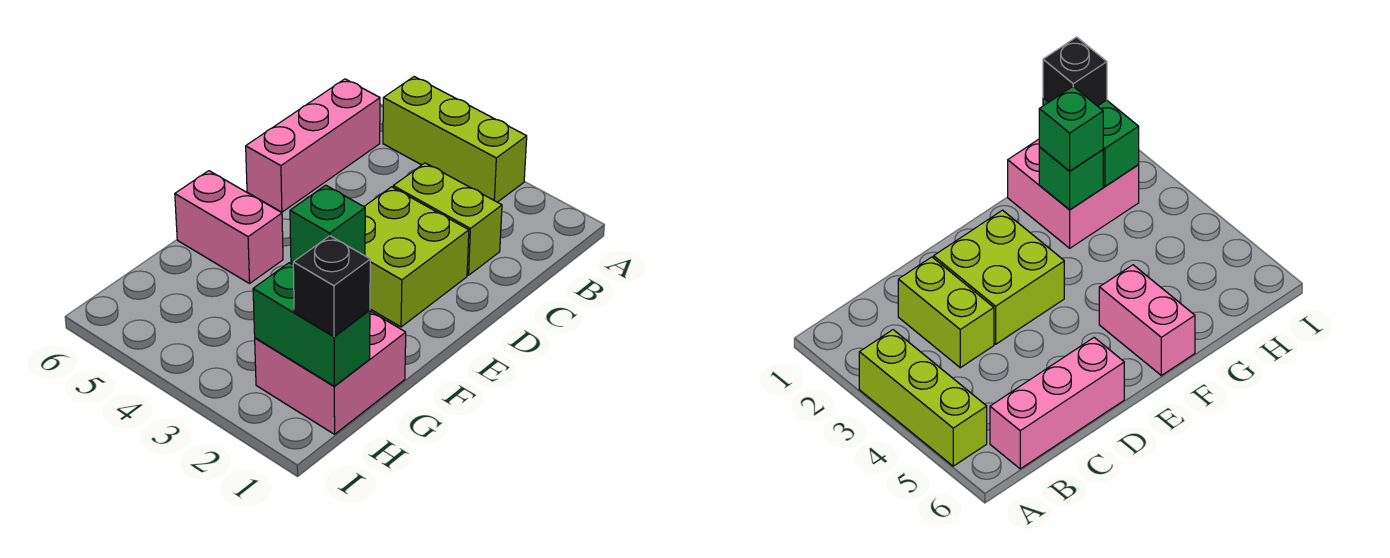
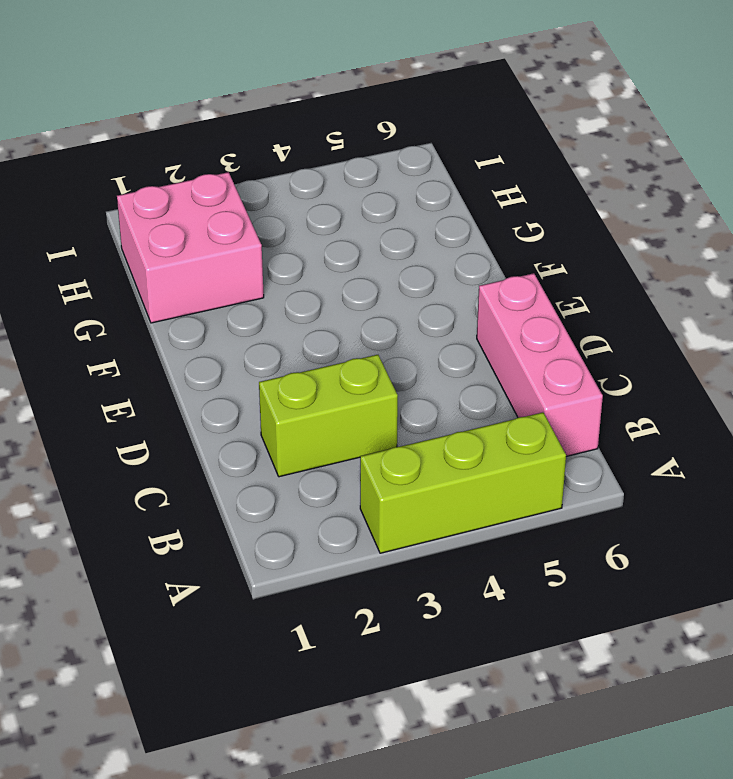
none -> lime brick D2:E3 level 1
none -> pink brick F5:F6 level 1

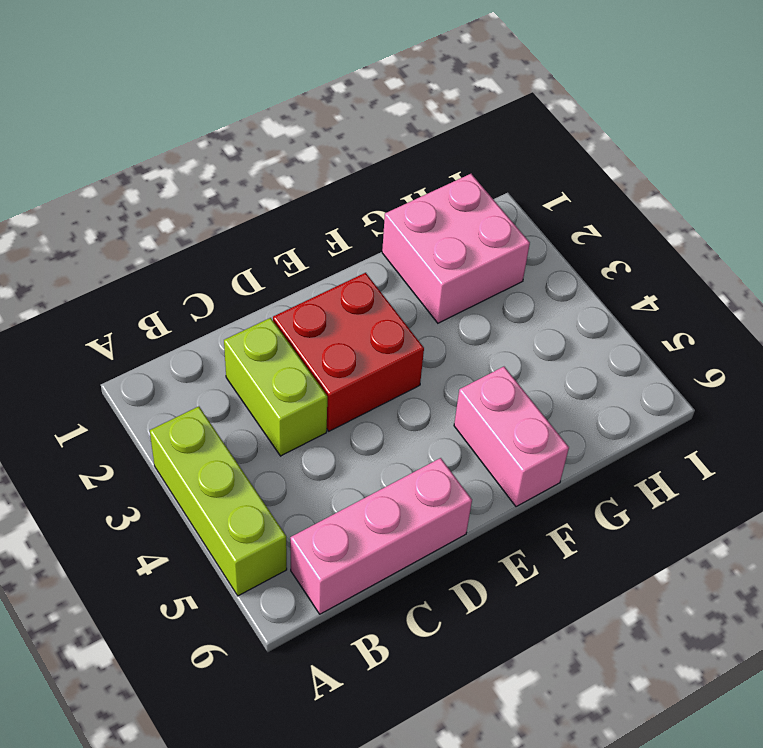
red brick D2:E3 level 1 -> lime brick D2:E3 level 1
none -> green brick G2 level 2
none -> green brick H1:H2 level 2

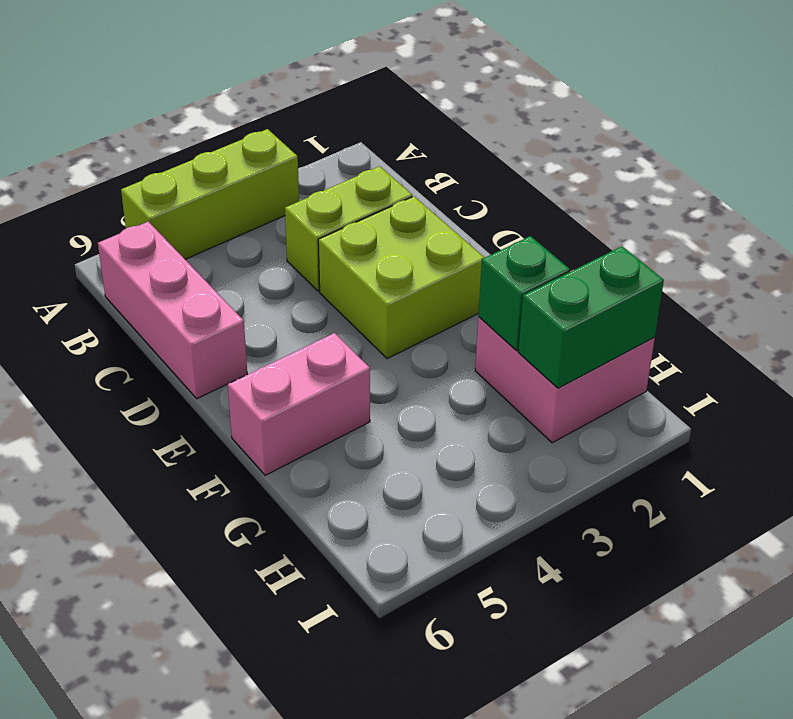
none -> green brick G2 level 3
none -> black brick H1 level 3

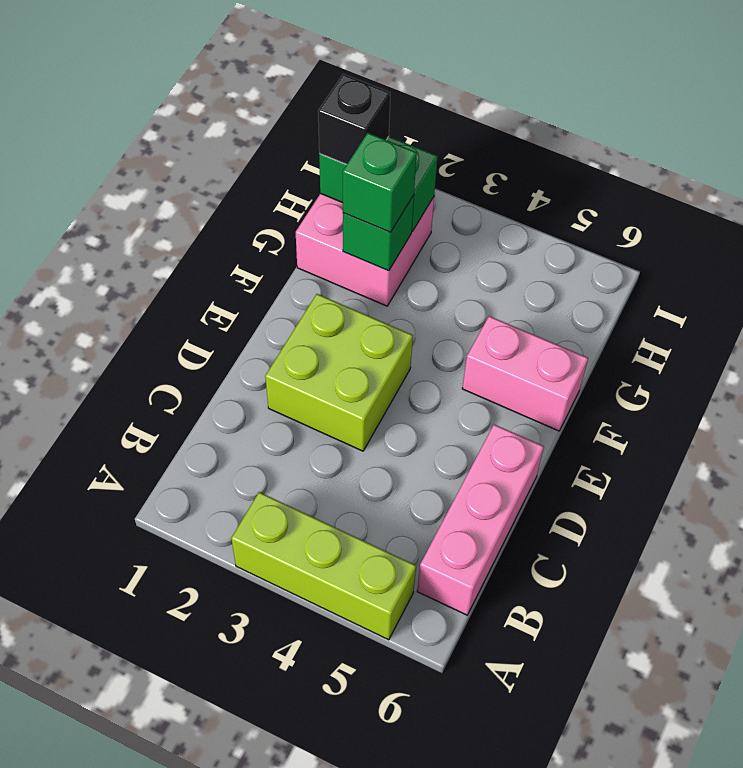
none -> lime brick C2:C3 level 1

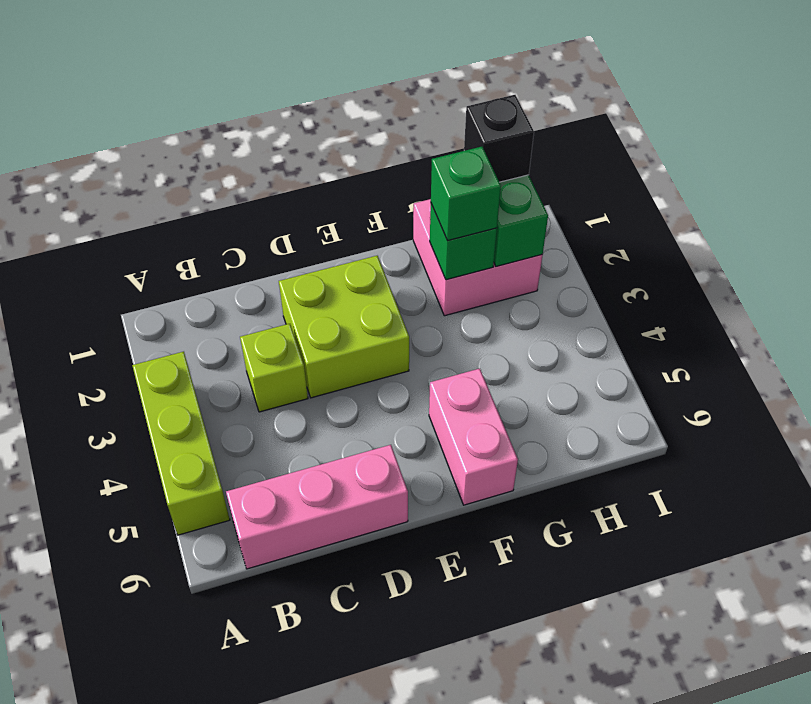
lime brick C3 level 1 -> lime brick C2:C3 level 1

